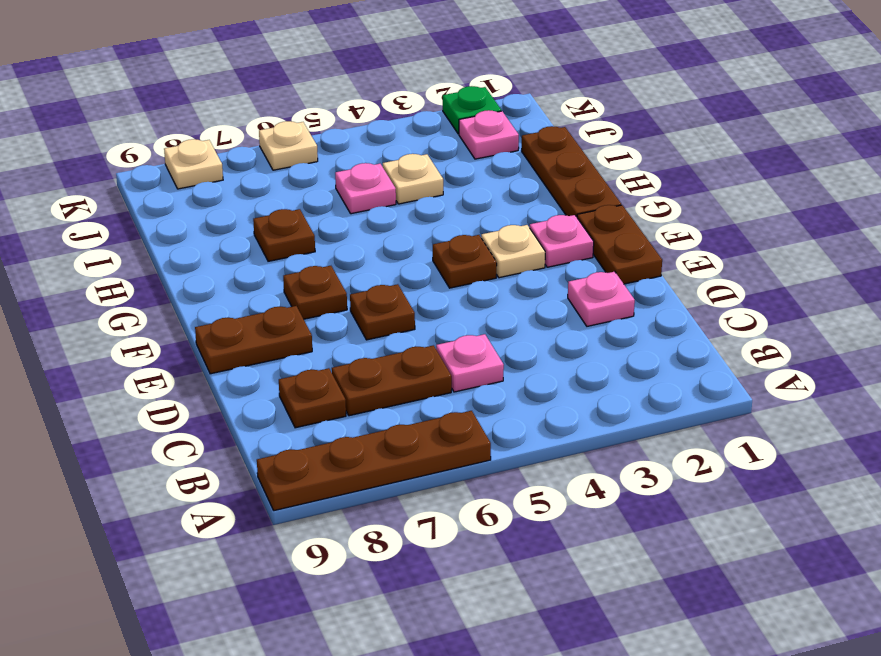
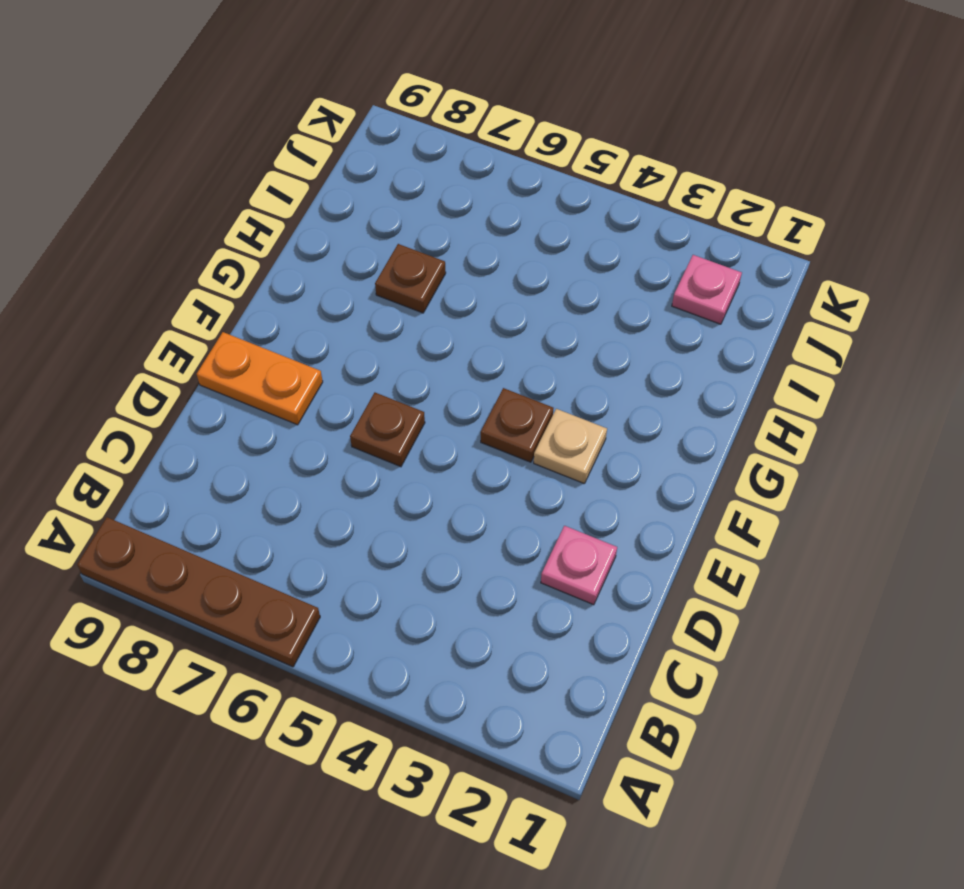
orange plate E8:E9 level 1 -> brown plate E8:E9 level 1
none -> pink plate C5 level 1
none -> brown plate C6:C7 level 1
none -> brown plate C8 level 1

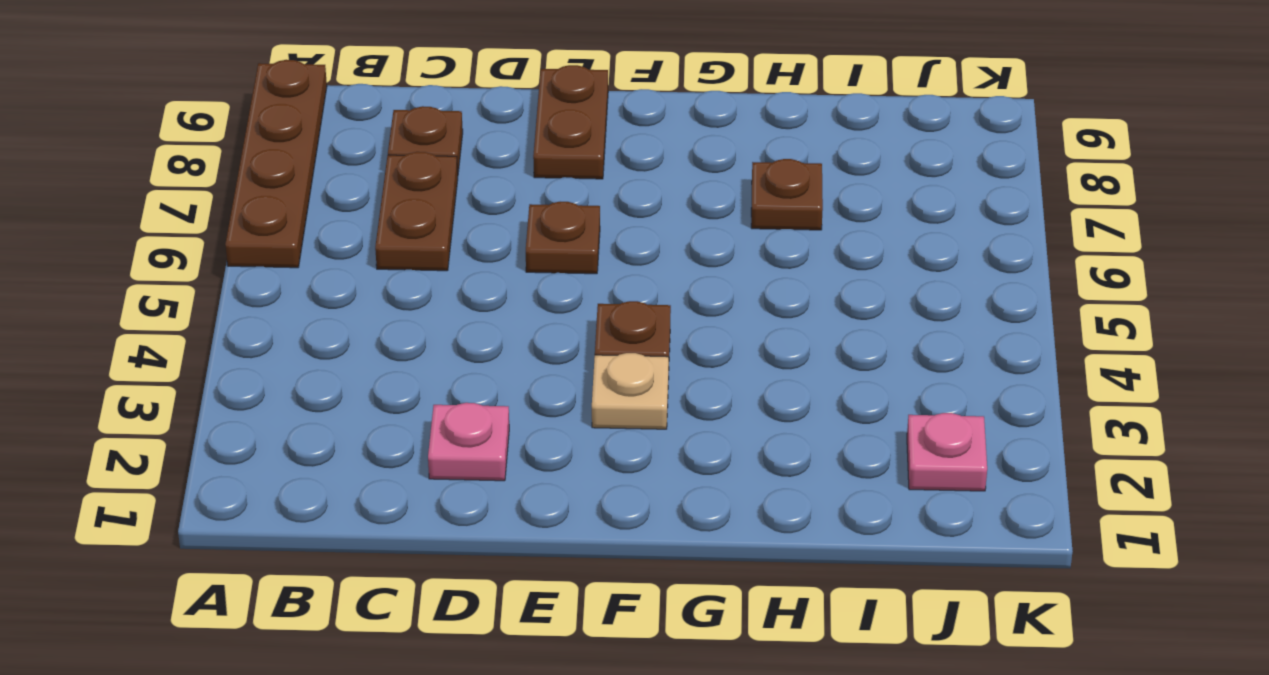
none -> pink plate C5 level 1
none -> brown plate E1:F1 level 1
none -> pink plate F2 level 1

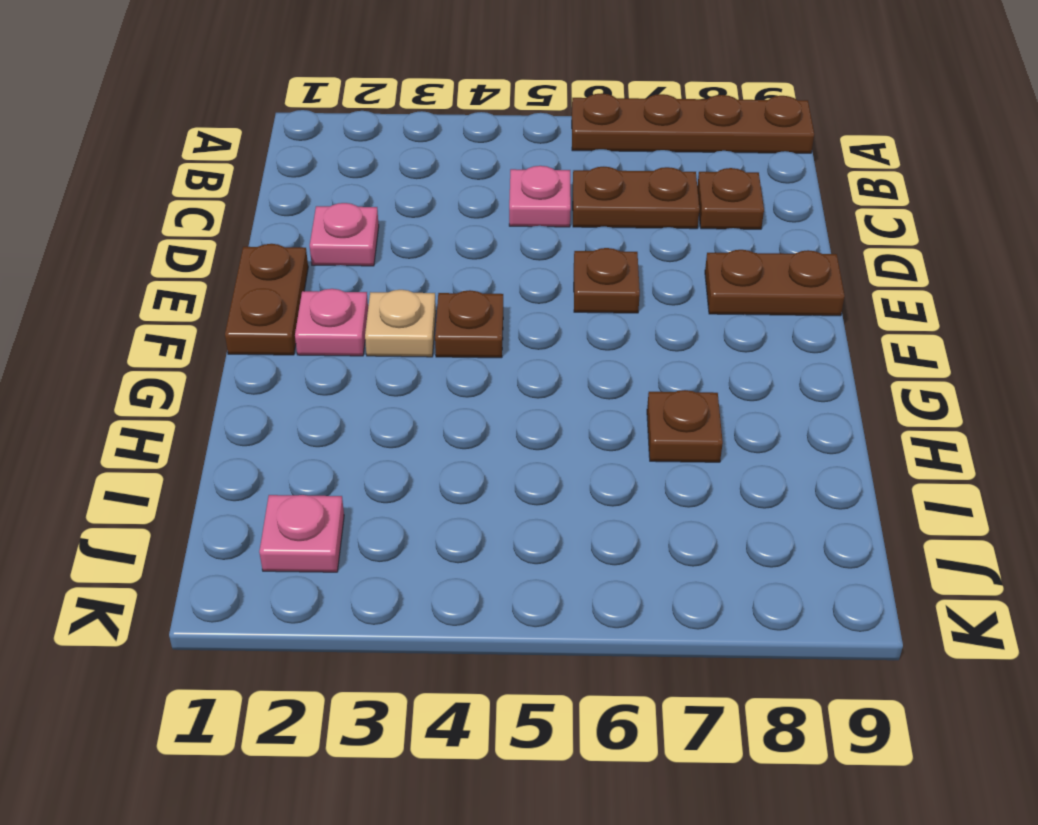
none -> brown plate F7 level 1
none -> brown plate G1:I1 level 1
none -> tan plate I4 level 1

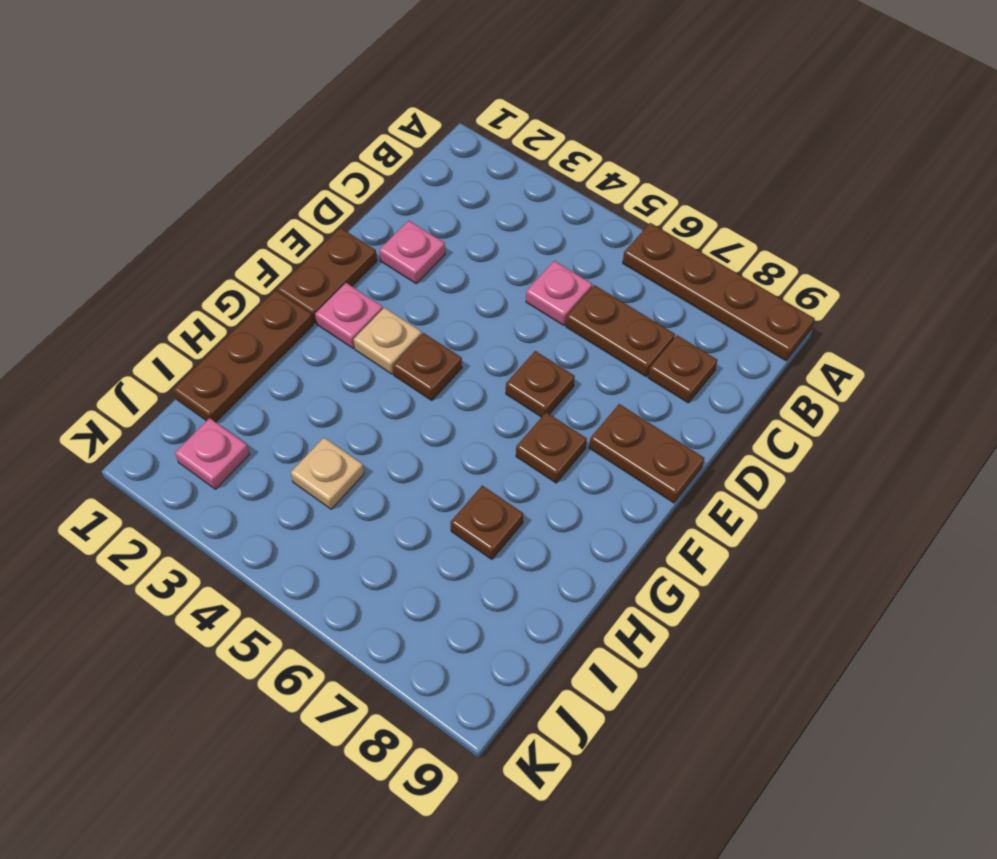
none -> pink plate I5 level 1
none -> green plate K2 level 1
none -> tan plate K6 level 1

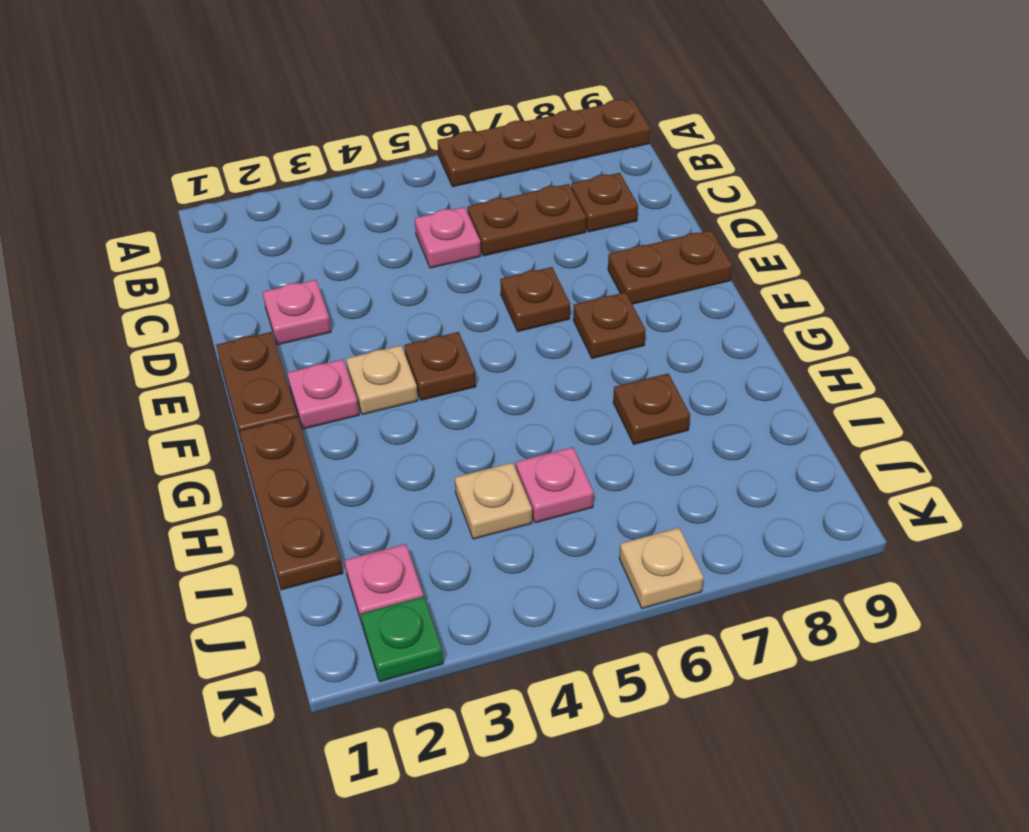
none -> tan plate K8 level 1

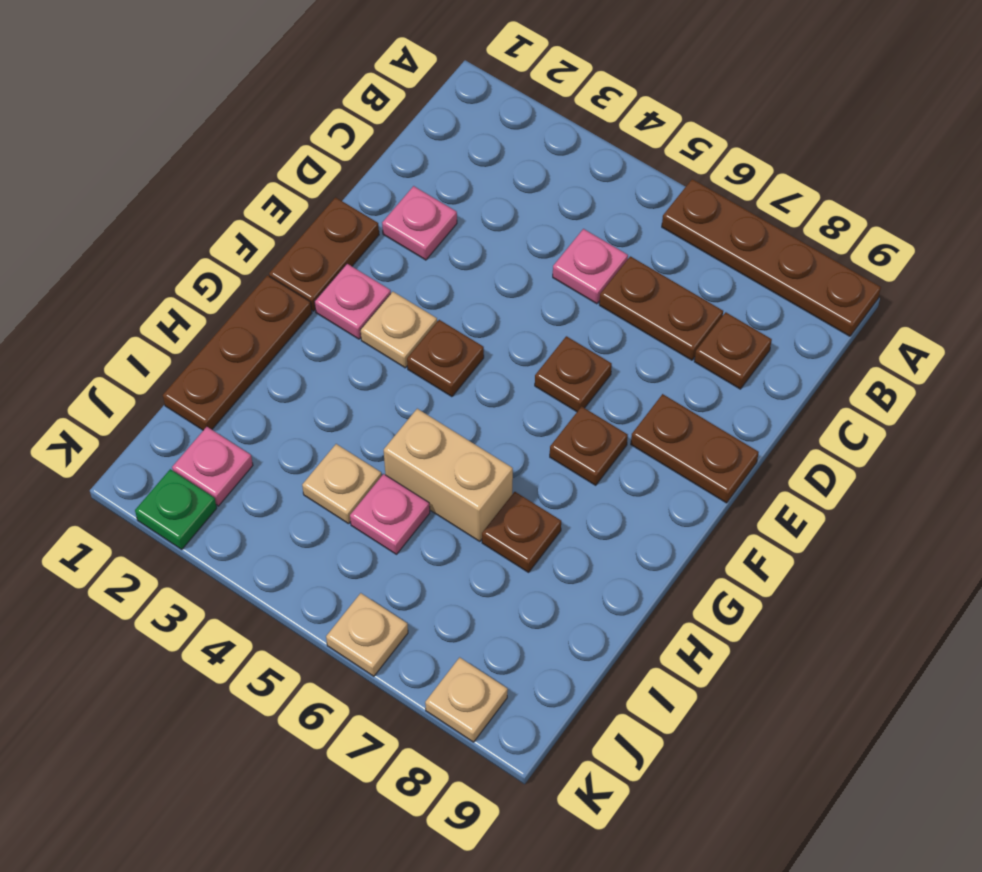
tan brick H5:H6 level 1 -> none

